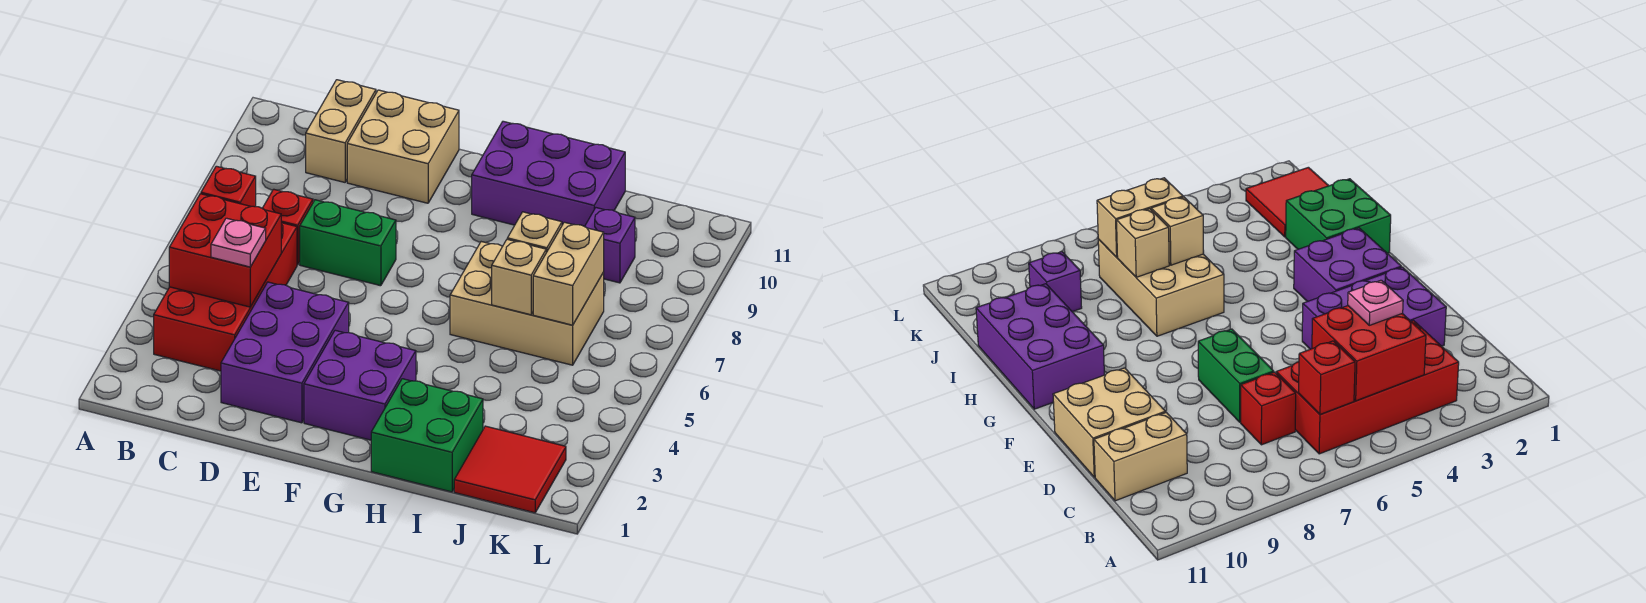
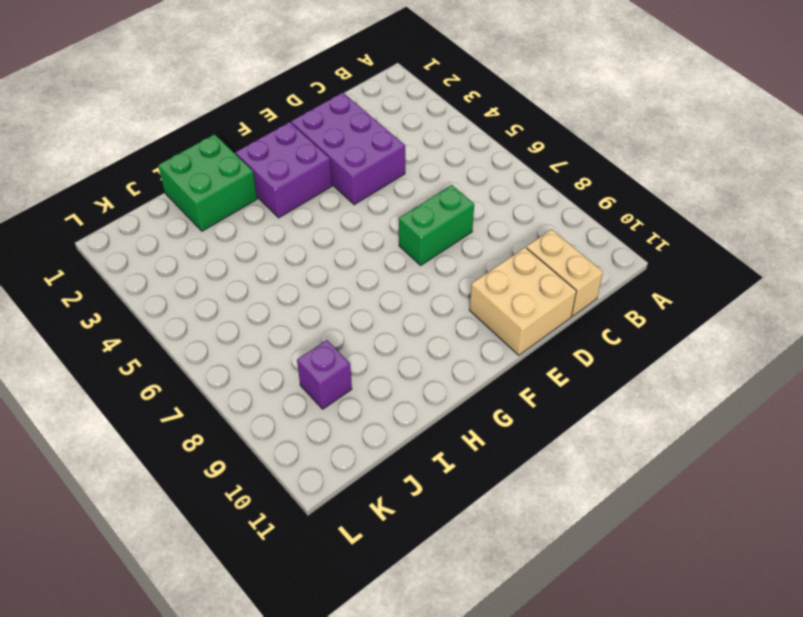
none -> red brick B3:C6 level 1
none -> red brick C7 level 1
none -> purple brick G10:I11 level 1

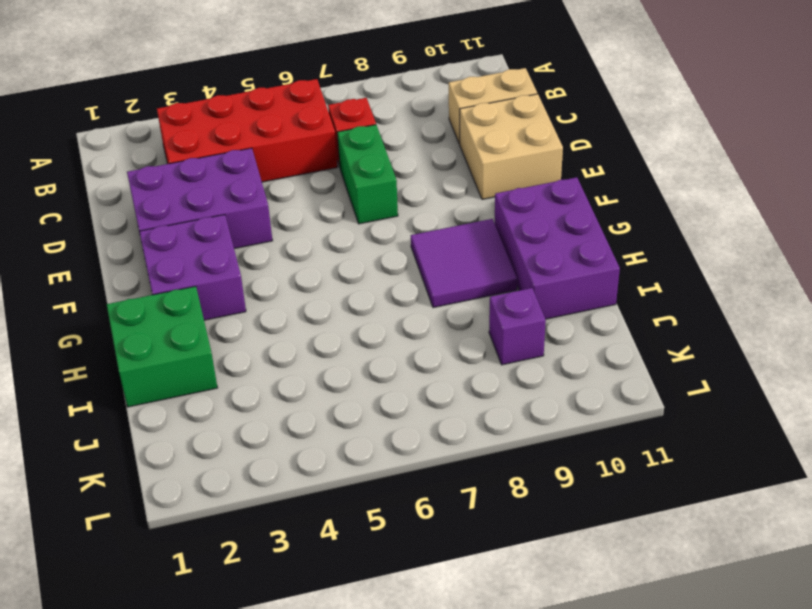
purple tile G8:H9 level 1 -> none
none -> tan brick H6:J7 level 1
none -> red tile J1:K2 level 1
none -> red brick B4:C5 level 2

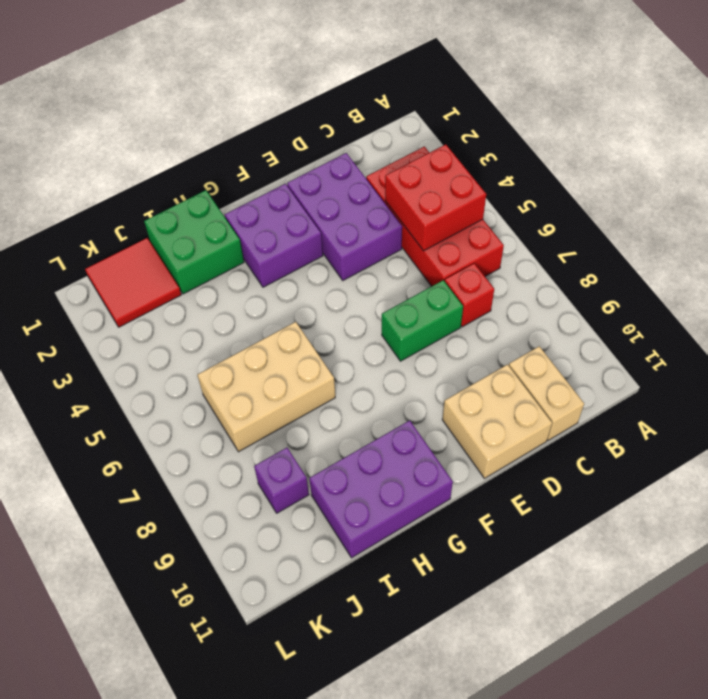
none -> red brick B6 level 2
none -> tan brick I6 level 2
none -> tan brick I7 level 2

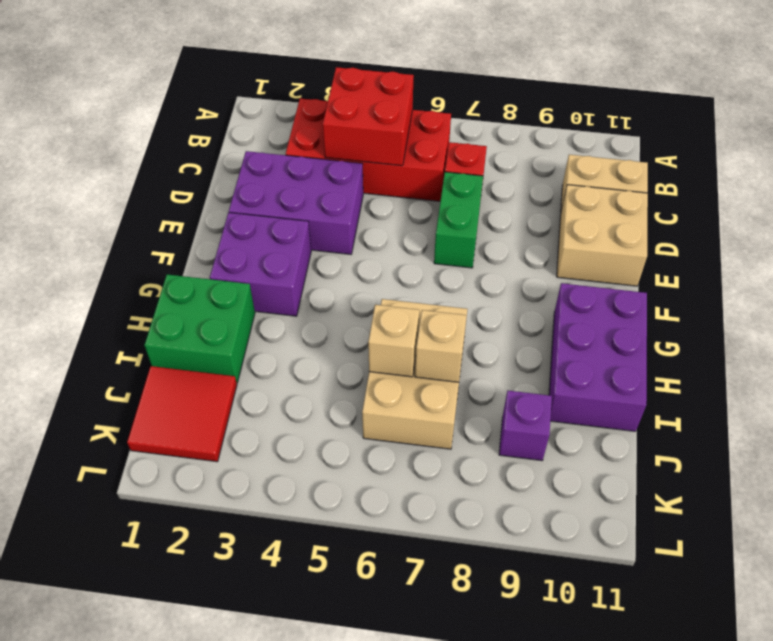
none -> red brick B6 level 2
none -> tan brick J6:J7 level 2
none -> pink plate C4 level 3

